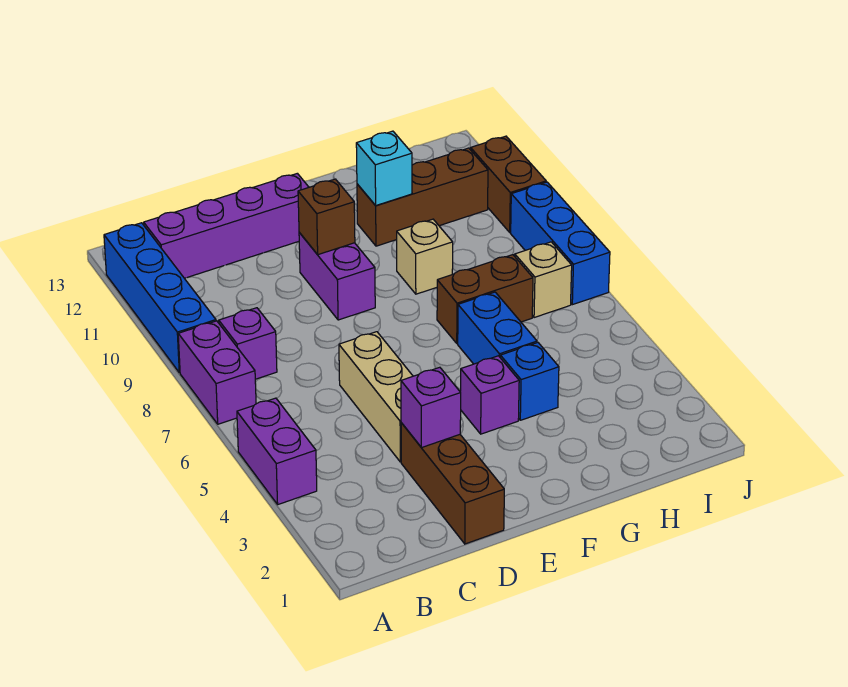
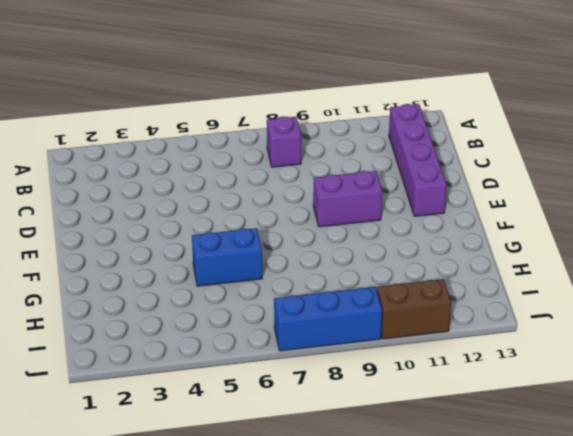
none -> purple brick A4:A5 level 1
none -> purple brick A7:A8 level 1
none -> blue brick A9:A12 level 1

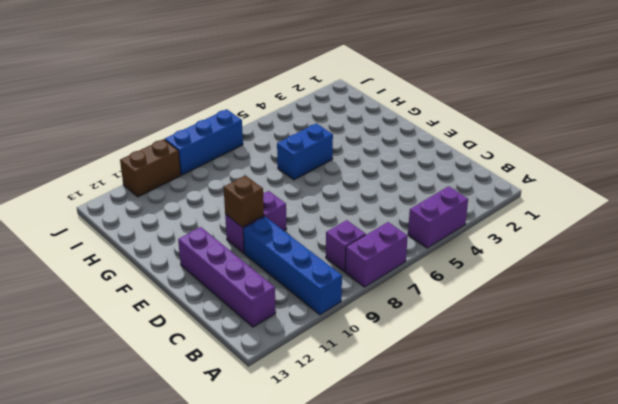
blue brick A10:D10 level 1 -> blue brick A9:A12 level 1
none -> brown brick D1:D3 level 1
none -> tan brick D4:D6 level 1
none -> purple brick F4 level 1

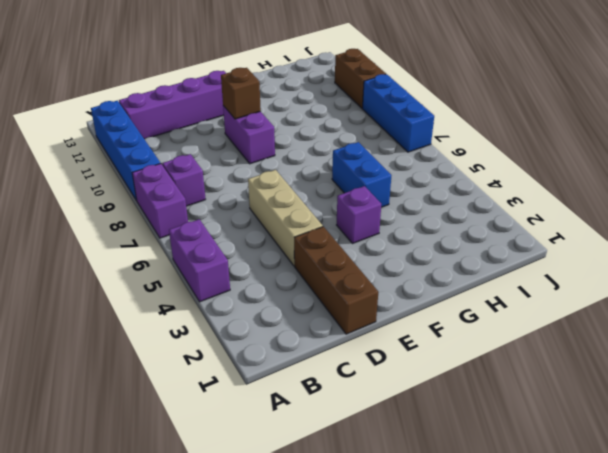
none -> blue brick G4 level 1
none -> brown brick G7:H7 level 1
none -> tan brick G9 level 1

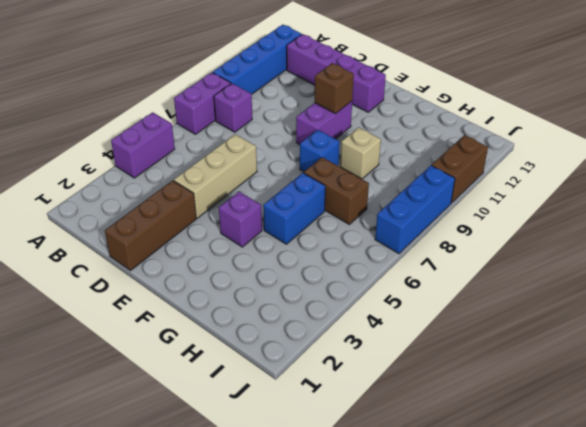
blue brick F8 level 1 -> blue brick G4 level 1
none -> brown brick G11:I11 level 1
none -> tan brick I7 level 1
none -> purple brick D3 level 2

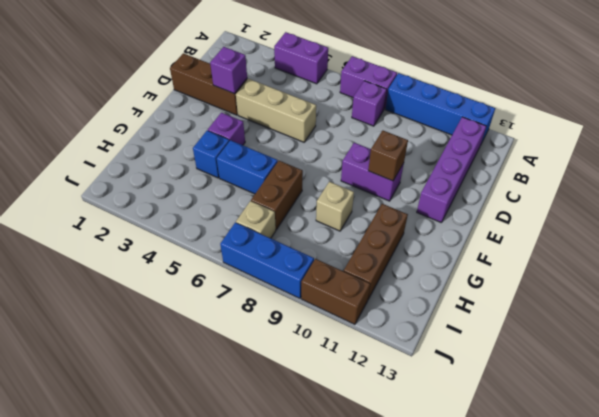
none -> cyan brick G11 level 2

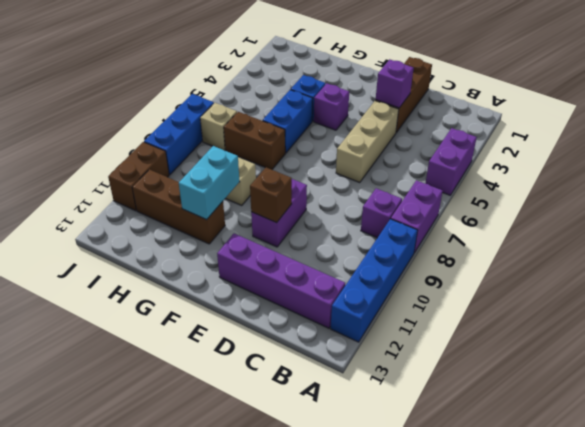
cyan brick G10:G11 level 2 -> cyan brick G11 level 2

